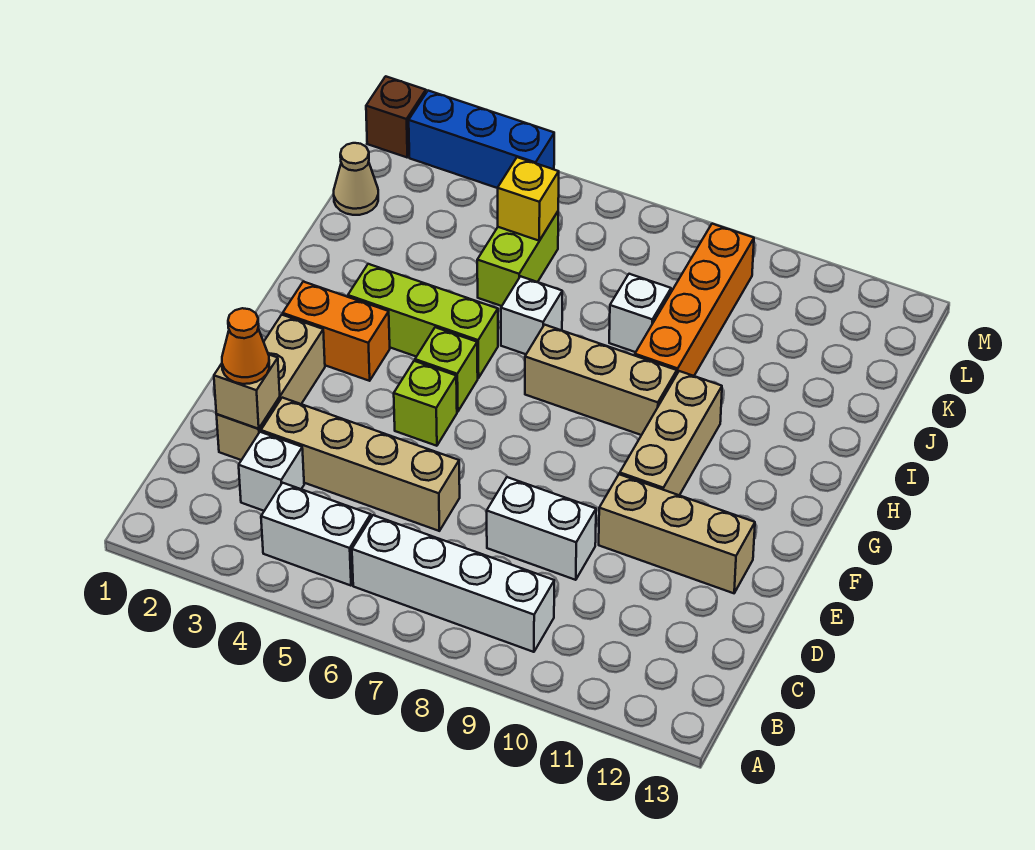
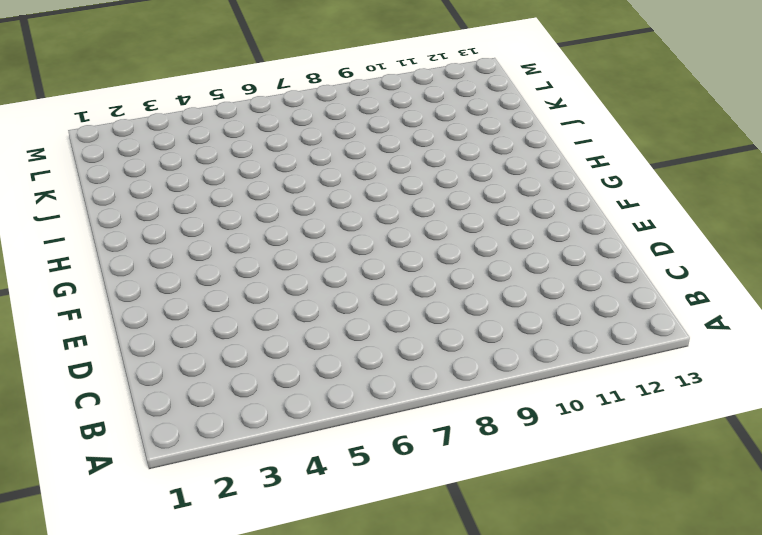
none -> white brick B4:B5 level 1
none -> white brick B6:B9 level 1
none -> white brick C3 level 1

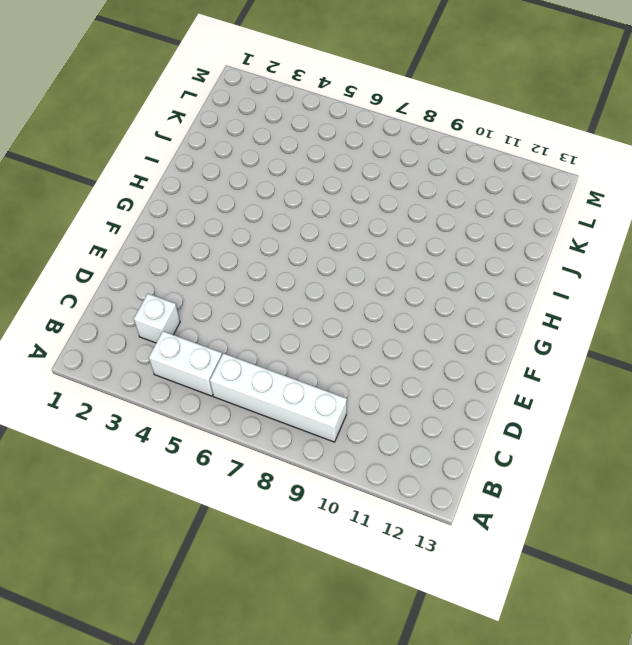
none -> tan brick D2:F2 level 1
none -> tan brick D3:D6 level 1
none -> white brick D8:D9 level 1

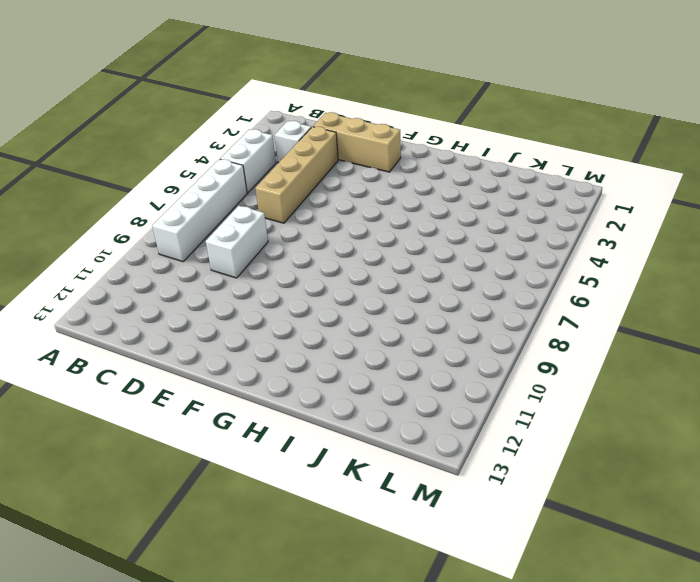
none -> tan brick E10:E12 level 1
none -> lime brick F5 level 1
none -> tan brick F10:H10 level 1

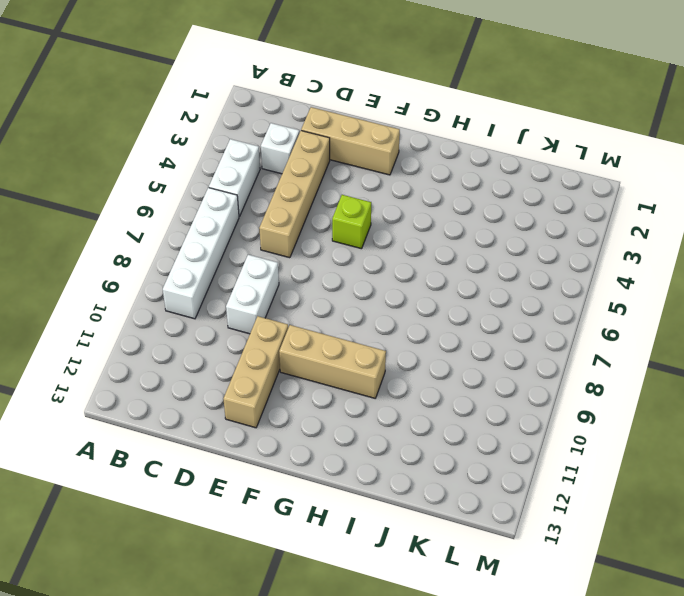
none -> orange brick G2:G3 level 1
none -> lime brick G5 level 1
none -> lime brick H3:H5 level 1

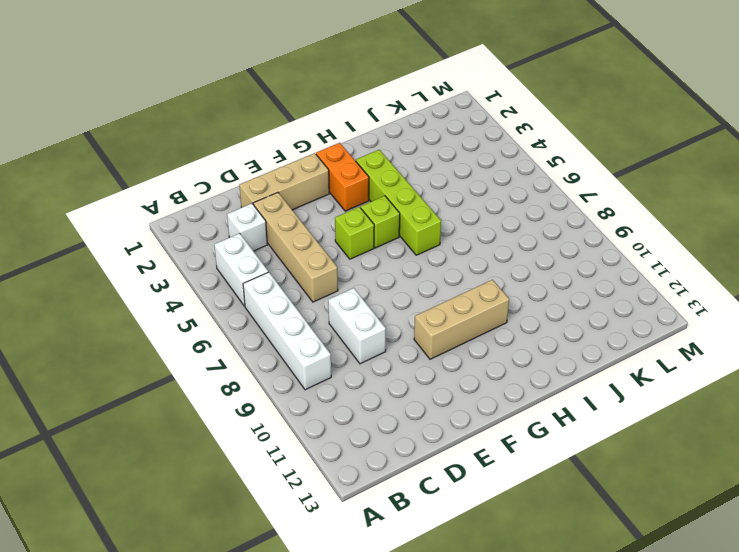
lime brick H3:H6 level 1 -> lime brick H3:H5 level 1
none -> tan brick E10:E12 level 1
none -> tan brick H7:H9 level 1
none -> white brick I6 level 1

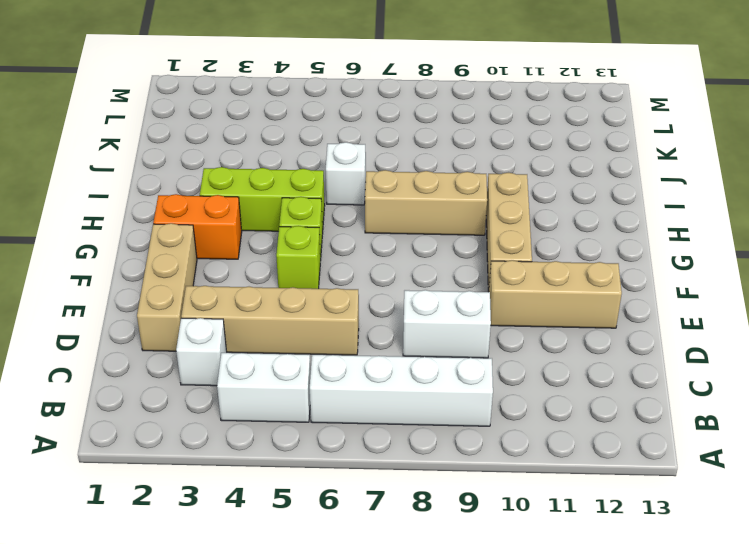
none -> orange brick I9:L9 level 1
none -> lime brick J5:K5 level 1
none -> white brick J8 level 1

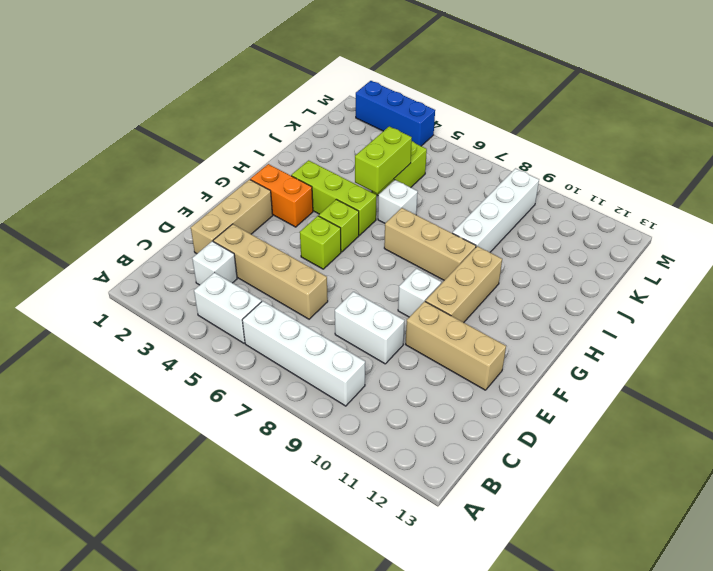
white brick F9 level 1 -> white brick J8 level 1
lime brick I5:J5 level 2 -> none
white brick I9:L9 level 1 -> orange brick I9:L9 level 1
none -> tan cone K1 level 1
none -> brown brick M1 level 1
none -> tan brick D2 level 2

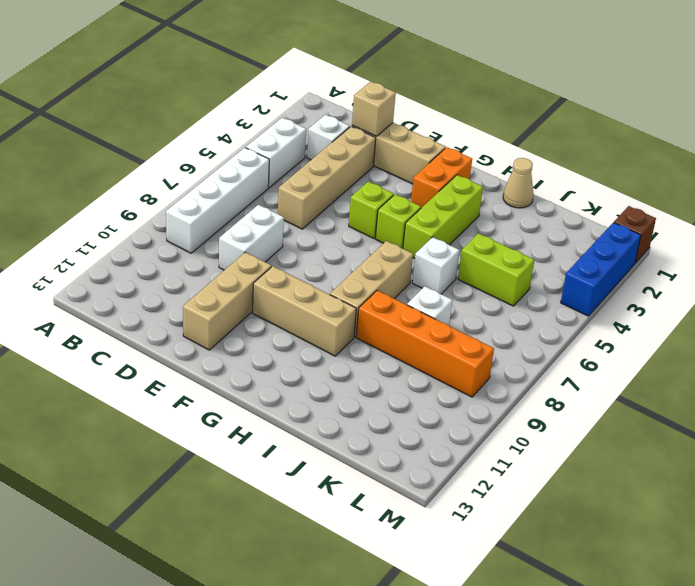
tan cone I1 level 1 -> tan cone K1 level 1
none -> yellow brick K5 level 2
none -> orange cone D2 level 3

